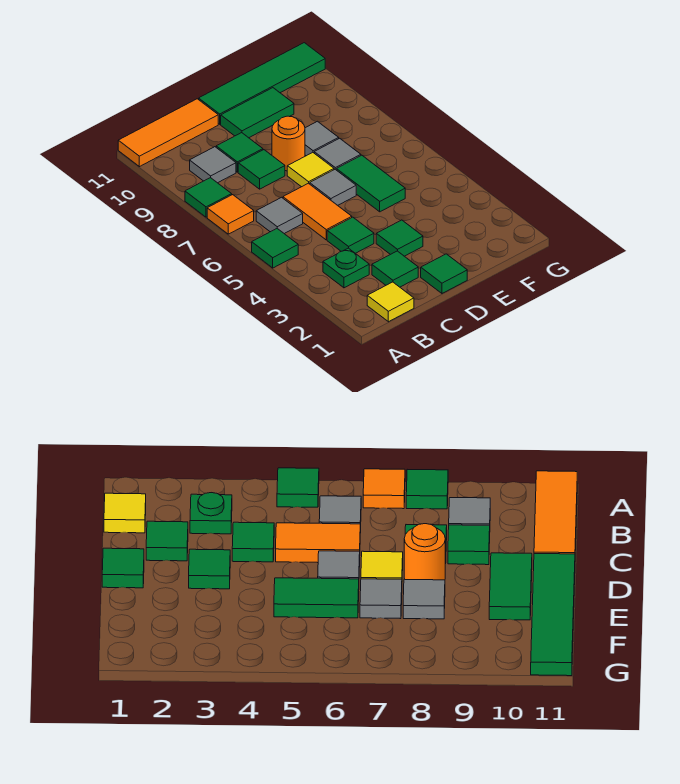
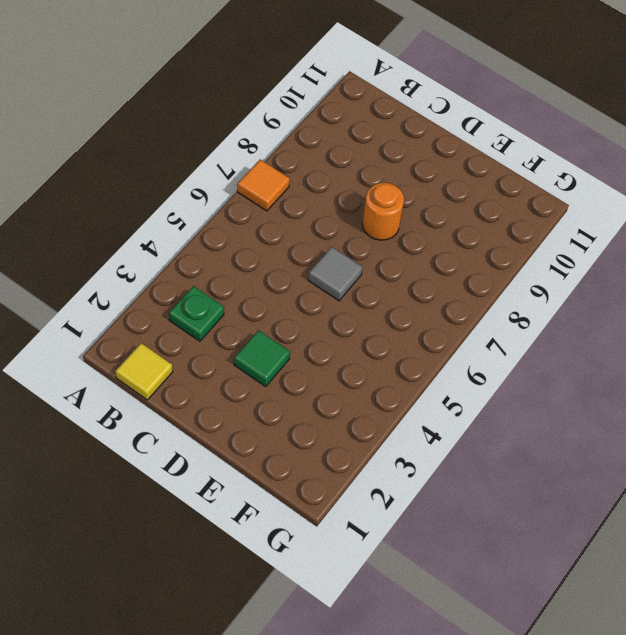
none -> green tile A5 level 1
none -> green tile A8 level 1
none -> orange tile A11:C11 level 1

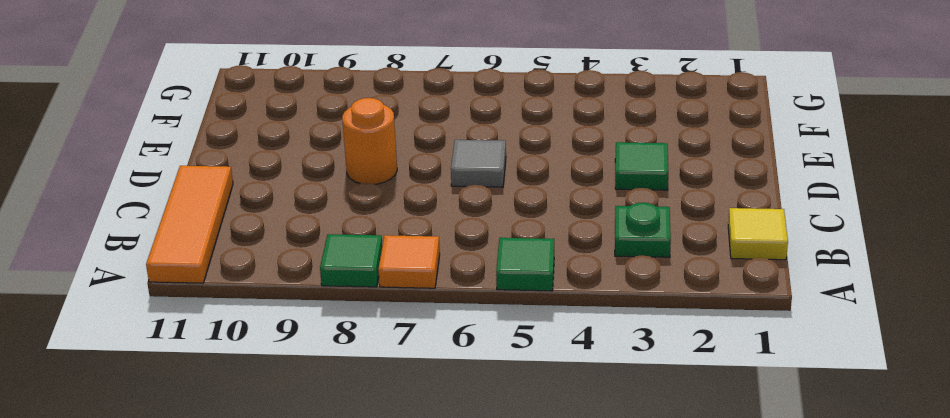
none -> grey tile B6 level 1
none -> grey tile B9 level 1
none -> green tile C2 level 1

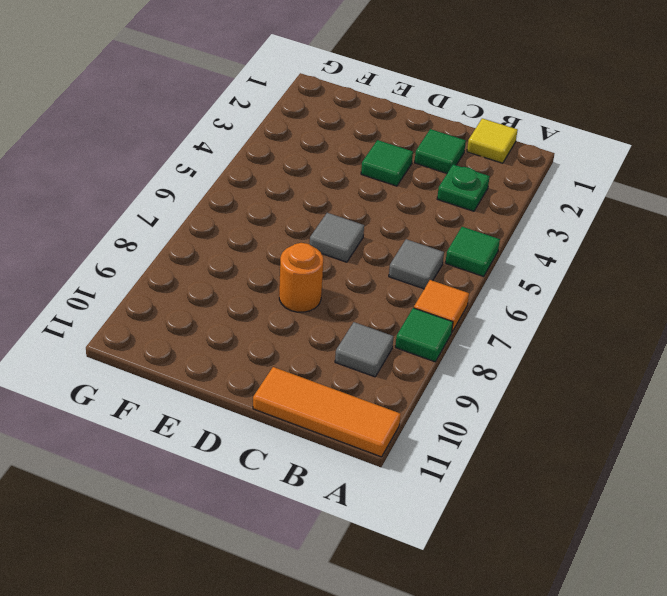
none -> green tile C4 level 1
none -> orange tile C5:C6 level 1
none -> green tile C8 level 1

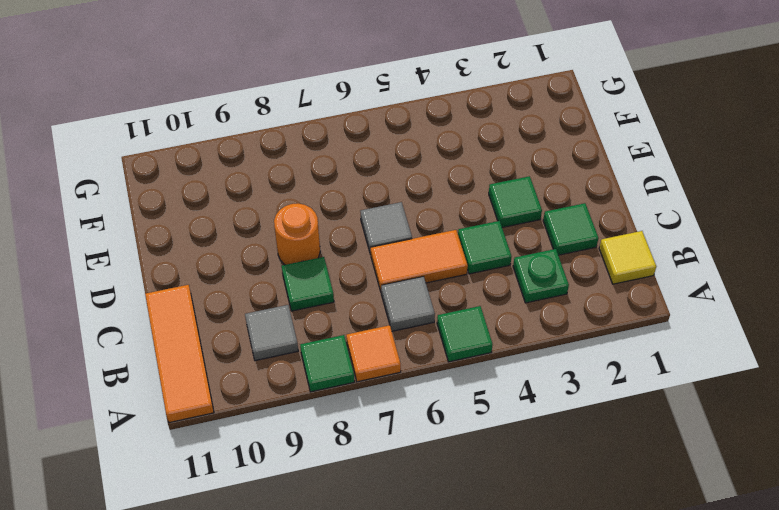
none -> green tile C9 level 1
none -> green tile D1 level 1
none -> yellow tile D7 level 1

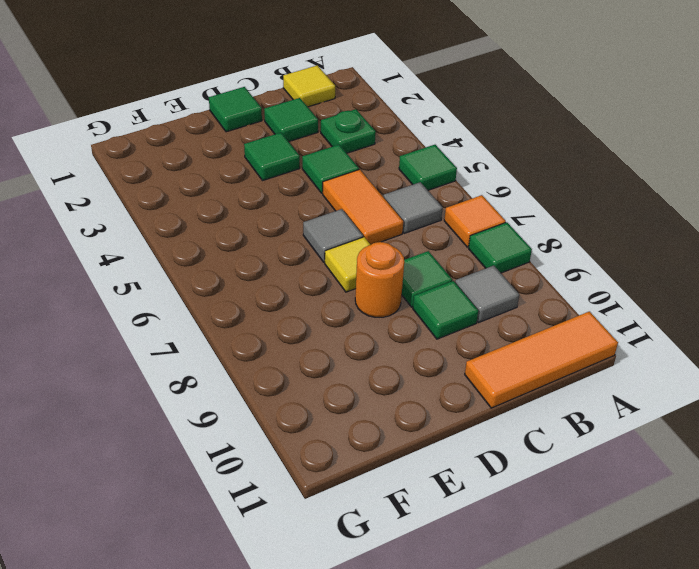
none -> green tile D10:E10 level 1
none -> green tile D11:G11 level 1
none -> green tile E5:E6 level 1

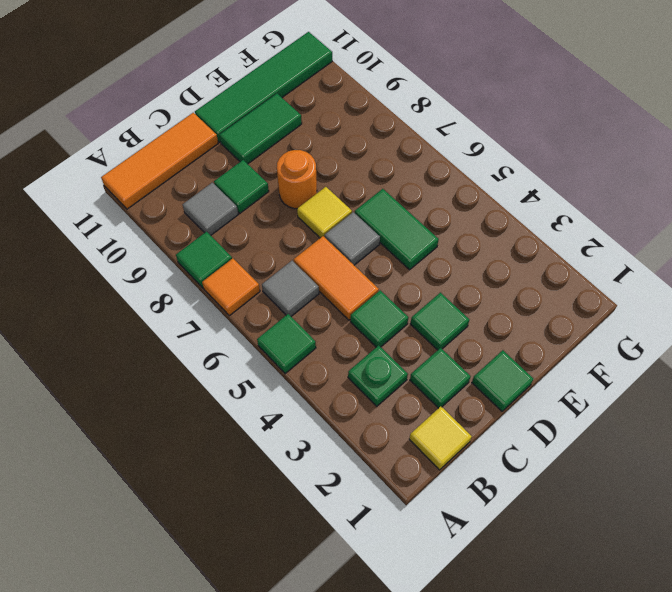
none -> green tile C8 level 1
none -> grey tile E7 level 1
none -> grey tile E8 level 1

